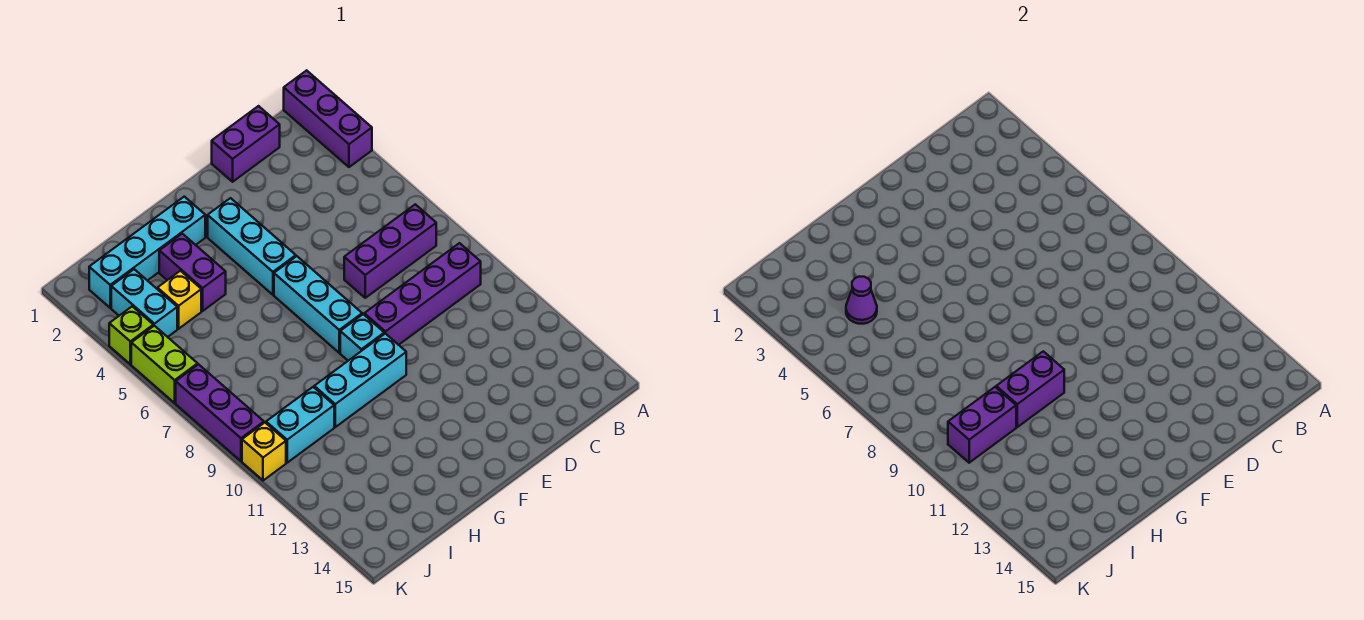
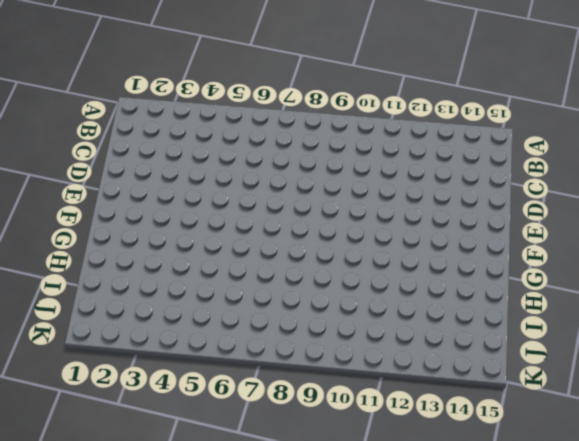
none -> purple brick A1:A3 level 1
none -> purple brick B7:D7 level 1
none -> purple brick B9:E9 level 1

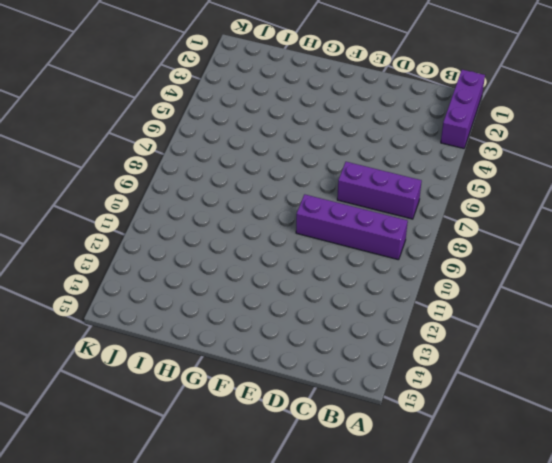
none -> purple brick C1:D1 level 1
none -> cyan brick F3:F5 level 1
none -> cyan brick F6:F8 level 1

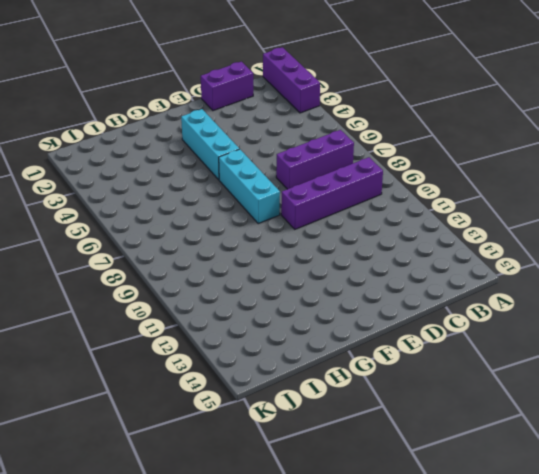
none -> cyan brick F9 level 1
none -> cyan brick F10:H10 level 1
none -> cyan brick G2:J2 level 1

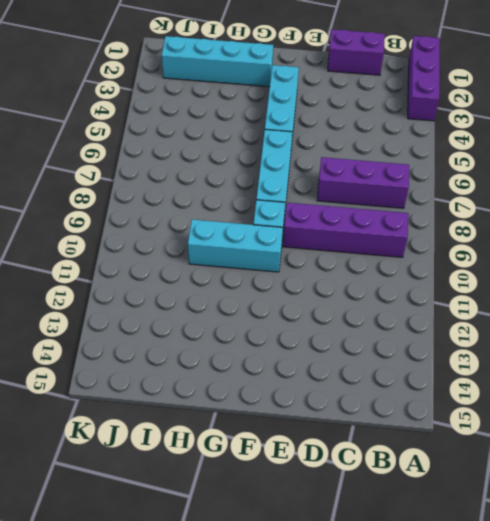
none -> purple brick H3:H4 level 1
none -> yellow brick I4 level 1
none -> cyan brick I10:J10 level 1

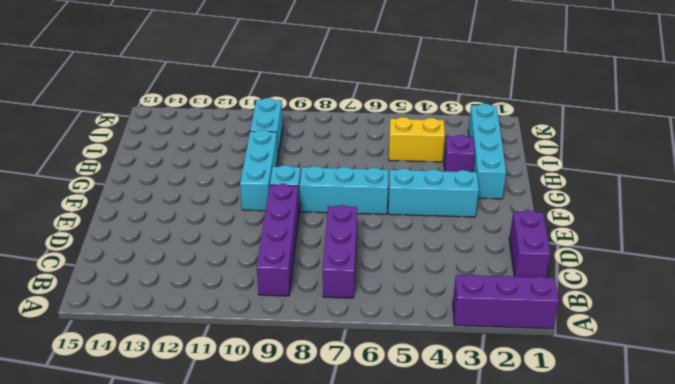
purple brick H3 level 1 -> purple brick H3:H4 level 1
yellow brick I4:I5 level 1 -> yellow brick I4 level 1
none -> cyan brick J3:J4 level 1
none -> lime brick K4 level 1
none -> lime brick K5:K6 level 1

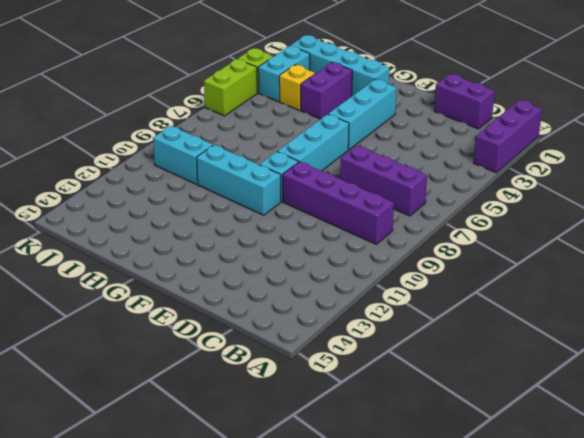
none -> purple brick K7:K9 level 1
none -> yellow brick K10 level 1
none -> purple brick G10:H10 level 2

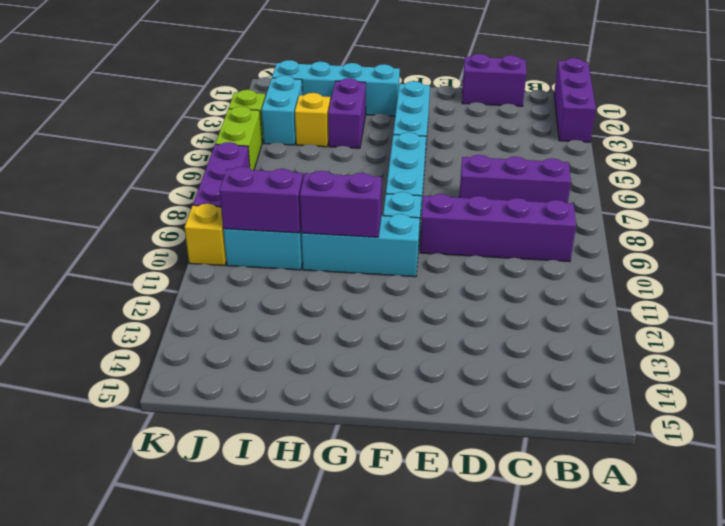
none -> purple cone I4 level 2

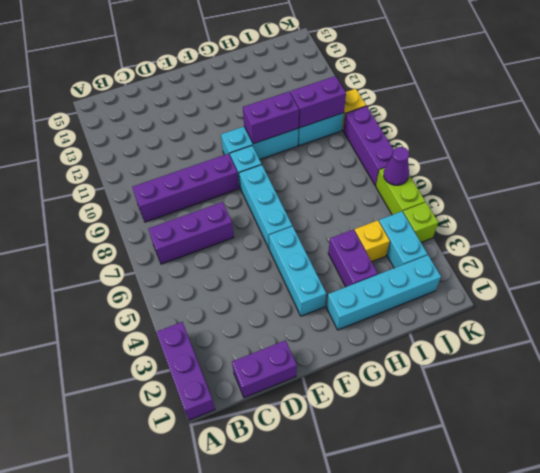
purple cone K6 level 2 -> purple cone I4 level 2

